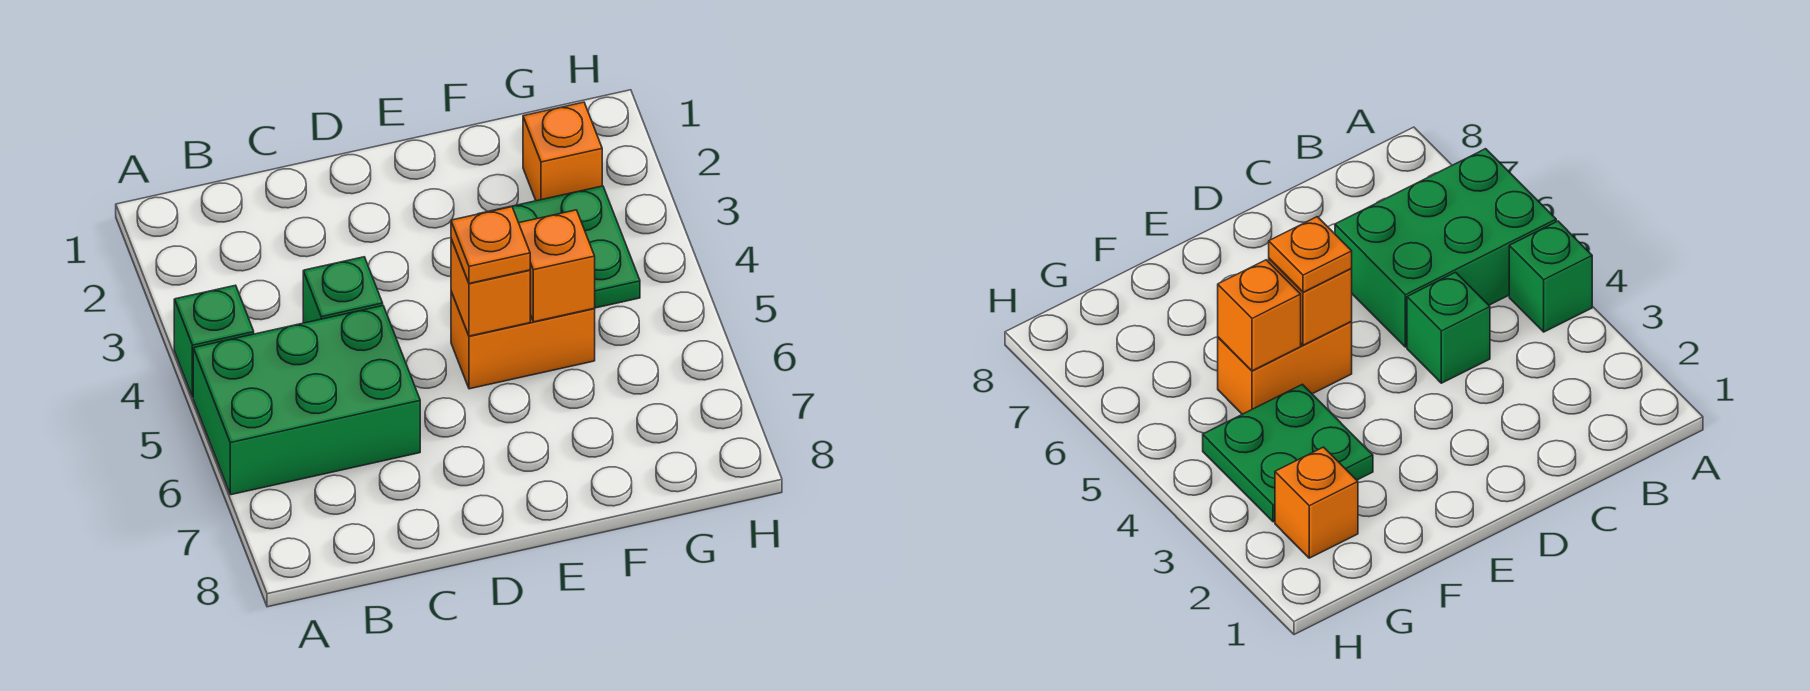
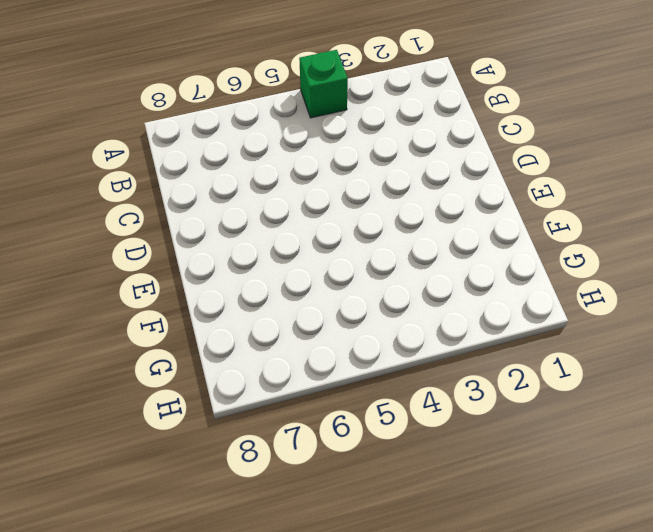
none -> green brick A5:C6 level 1
none -> green brick C4 level 1

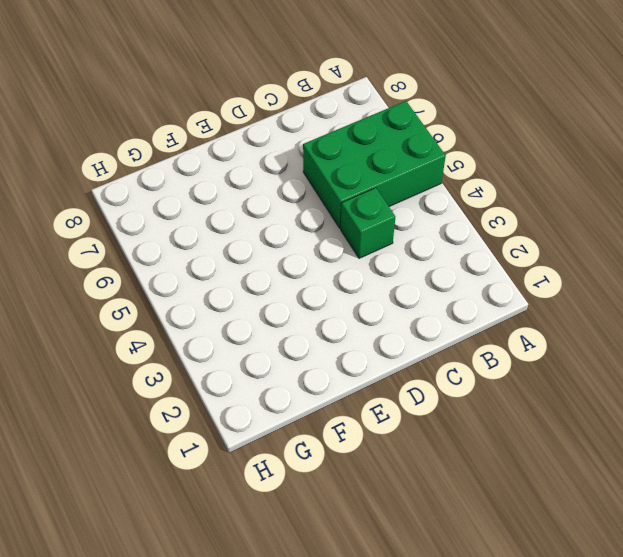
none -> green brick A4 level 1
none -> orange brick E5:F5 level 1

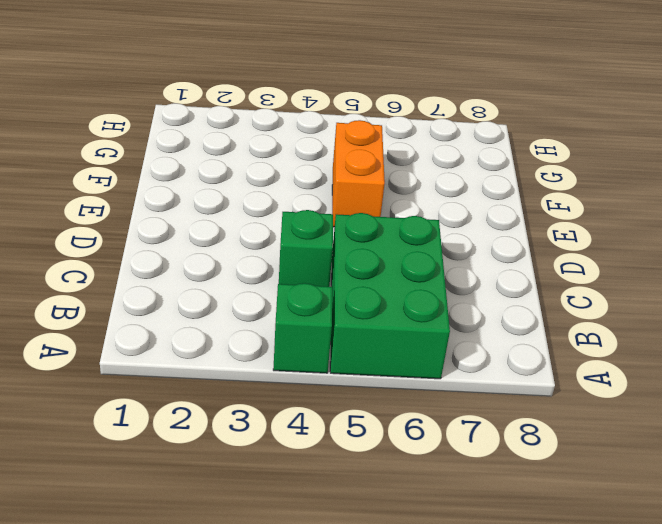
none -> green plate F3:G4 level 1
none -> orange brick G2 level 1

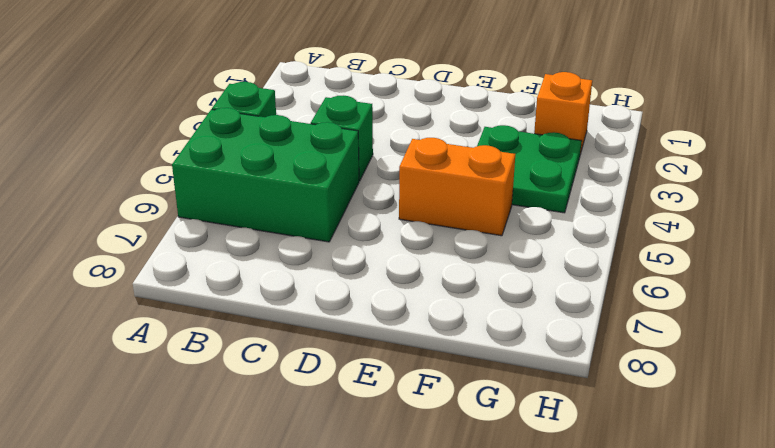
none -> orange brick E5 level 2
none -> orange brick F5 level 2

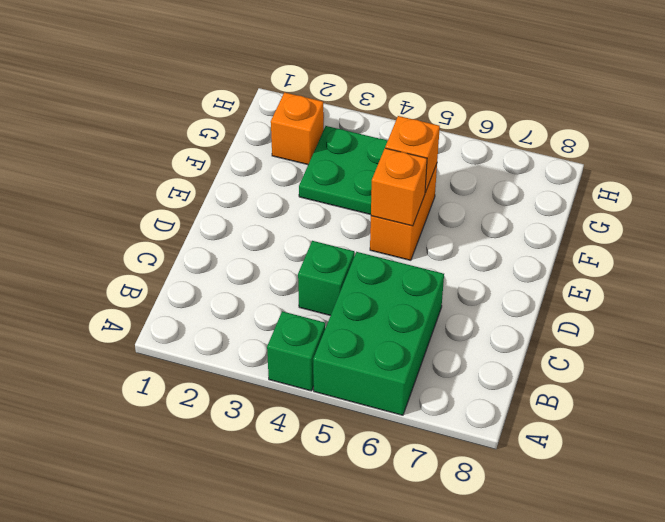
none -> orange plate E5 level 3

